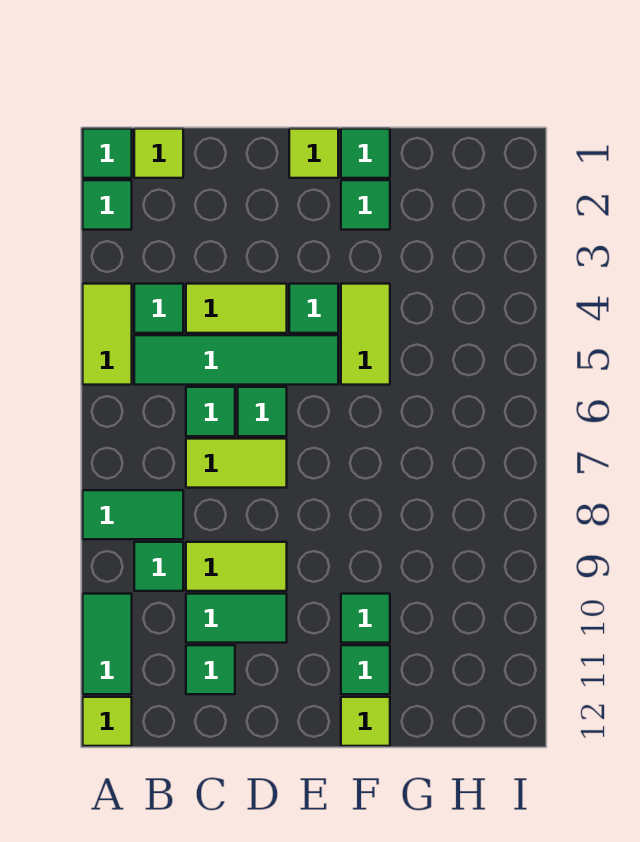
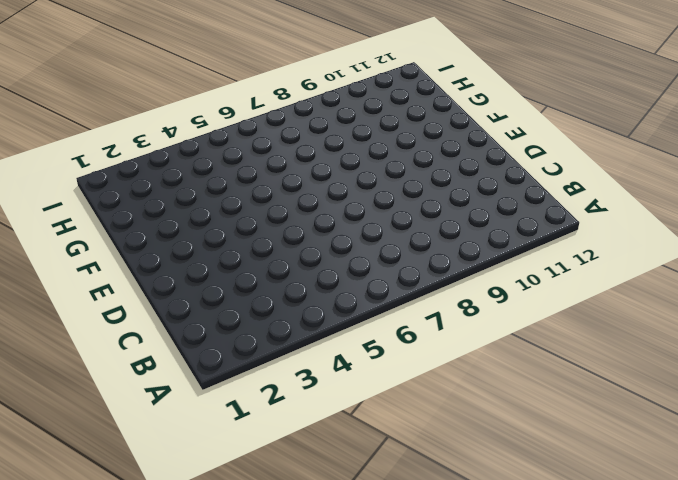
none -> green tile A1 level 1
none -> green tile A2 level 1
none -> lime tile A4:A5 level 1

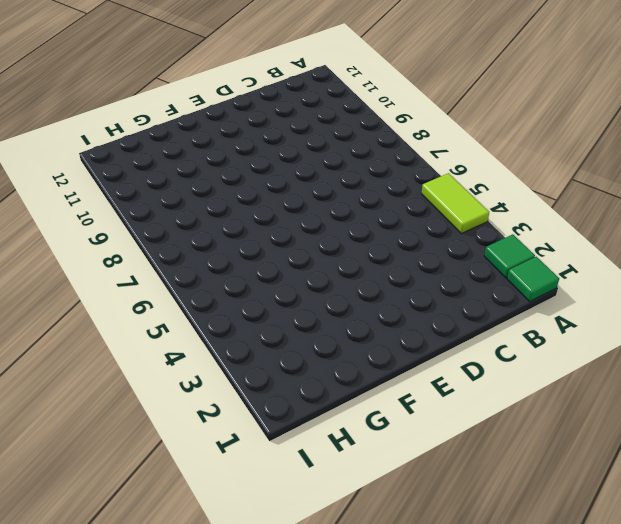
none -> green tile A8:B8 level 1
none -> green tile A10:A11 level 1
none -> lime tile A12 level 1

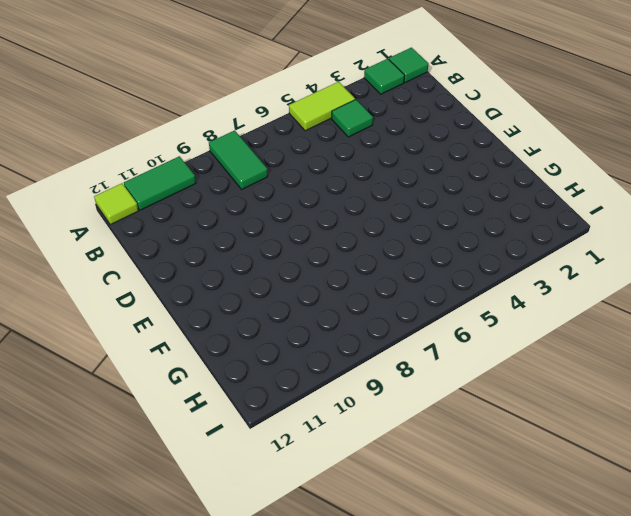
none -> lime tile B1 level 1
none -> green tile B5:E5 level 1
none -> green tile B9 level 1

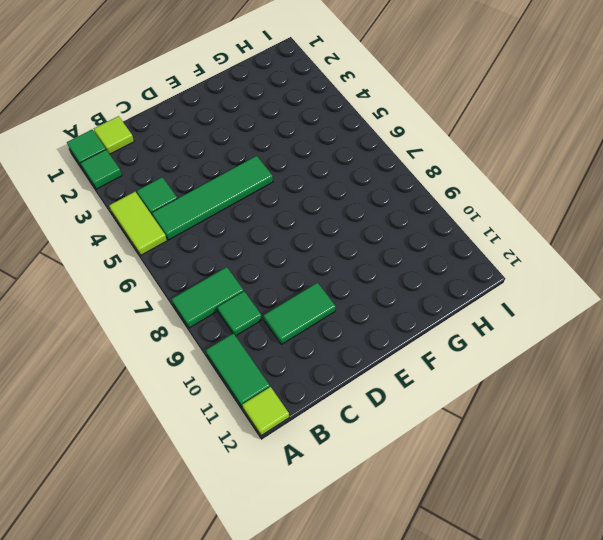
none -> lime tile C4:D4 level 1
none -> green tile C6 level 1
none -> lime tile C7:D7 level 1

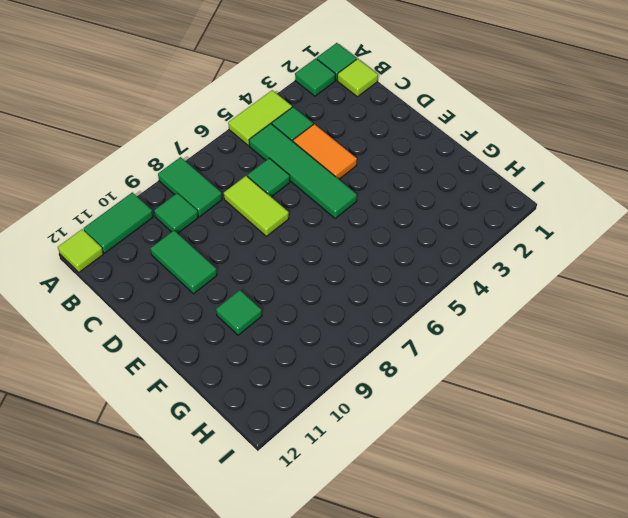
orange tile C4:D4 level 1 -> lime tile C4:D4 level 1
none -> lime tile C9:D9 level 1
none -> green tile C11 level 1
none -> green tile D6 level 1

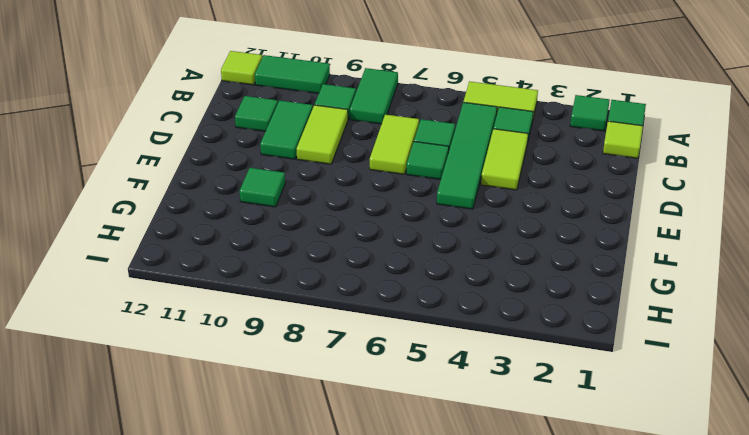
none -> lime tile E1 level 1
none -> green tile E4 level 1
none -> green tile F1 level 1

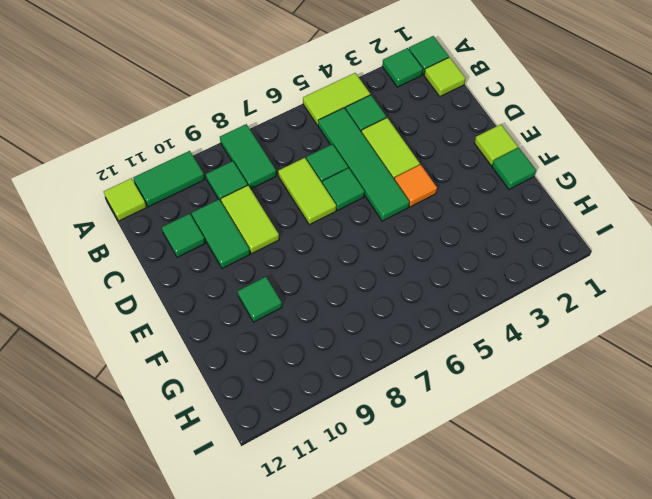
orange tile E4 level 1 -> green tile E4 level 1
none -> green tile F2 level 1
none -> lime tile F4:F5 level 1
none -> green tile F11 level 1

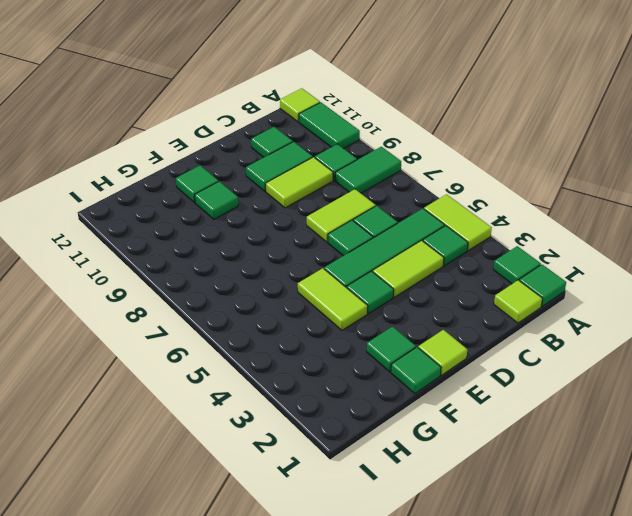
none -> lime tile F12 level 1

